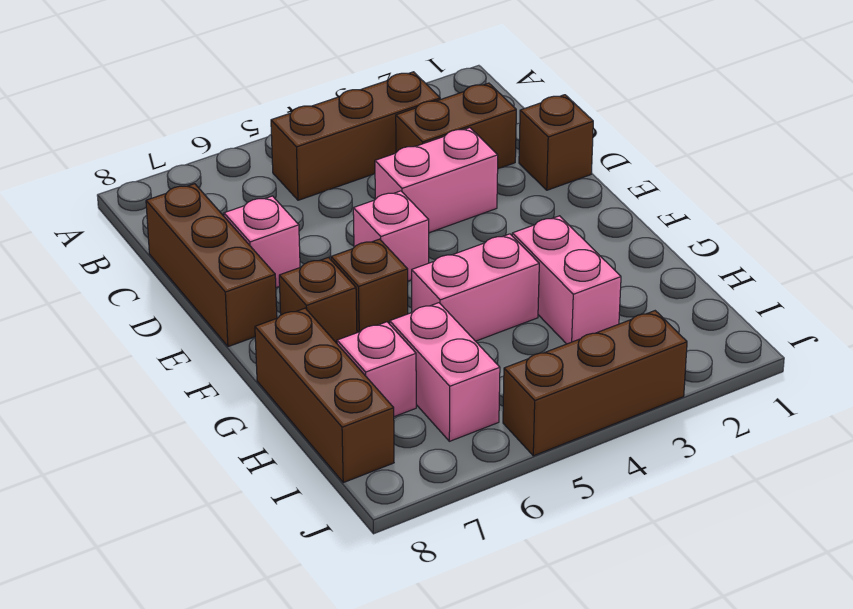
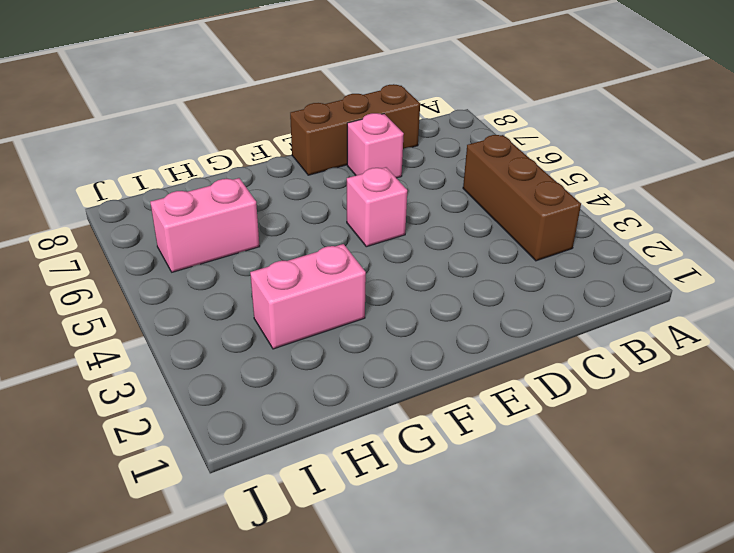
none -> brown brick C2:C3 level 1
none -> brown brick D1 level 1
none -> pink brick D3:D4 level 1

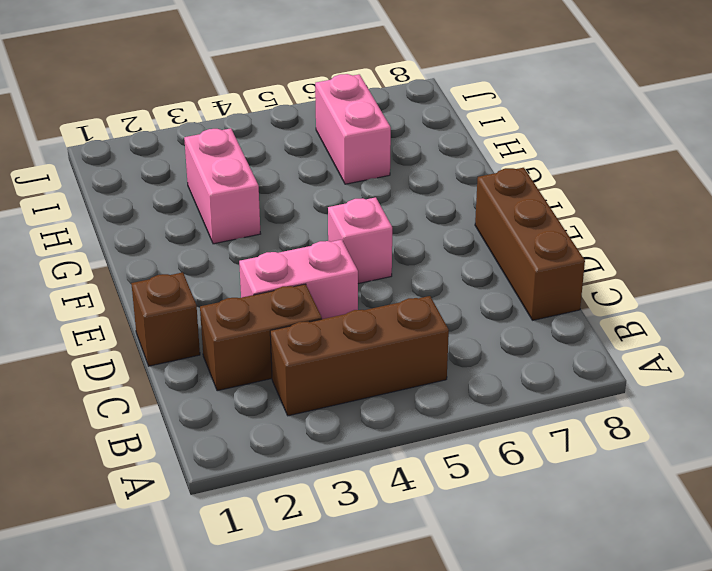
none -> pink brick D7 level 1
none -> brown brick F6 level 1
none -> brown brick F7 level 1

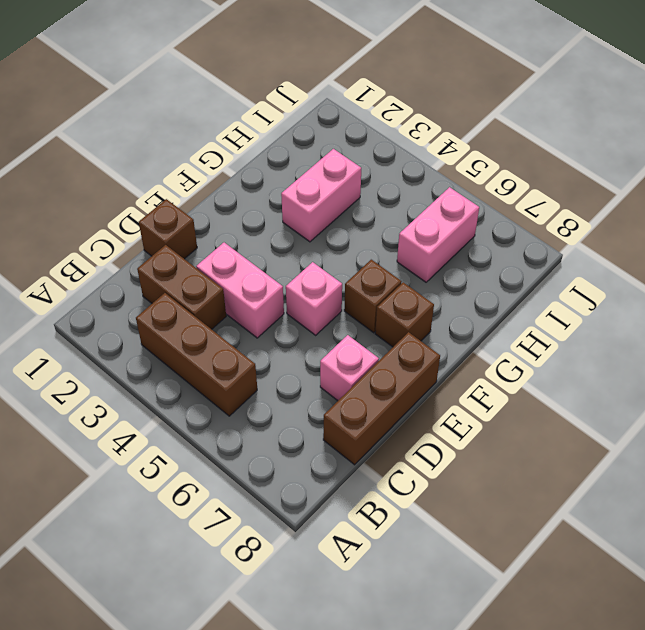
none -> pink brick G4:G5 level 1
none -> brown brick G8:I8 level 1
none -> pink brick H7 level 1

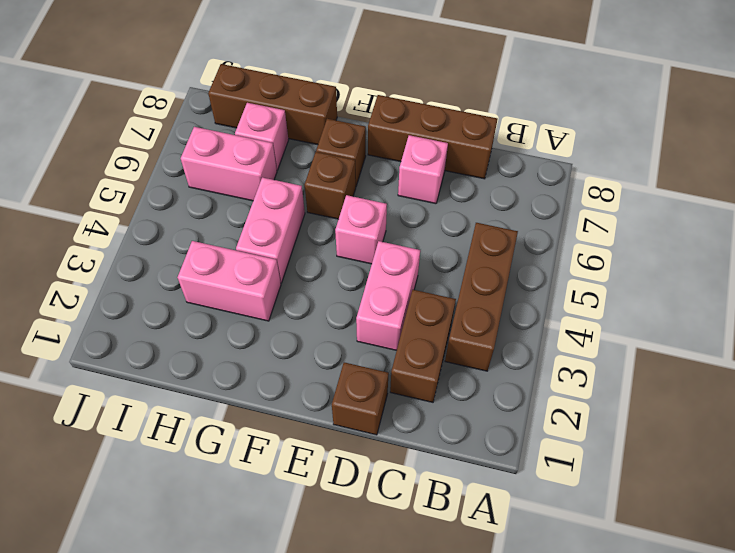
none -> brown brick J3:J5 level 1

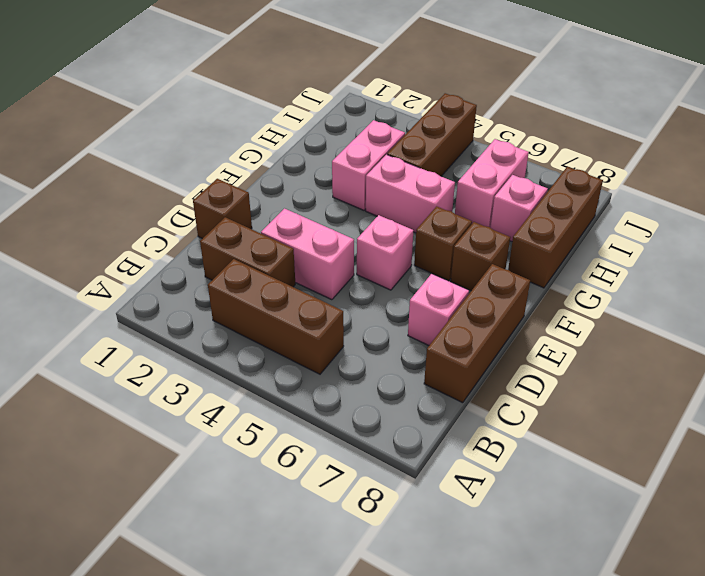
brown brick H4:J4 level 1 -> brown brick J3:J5 level 1

